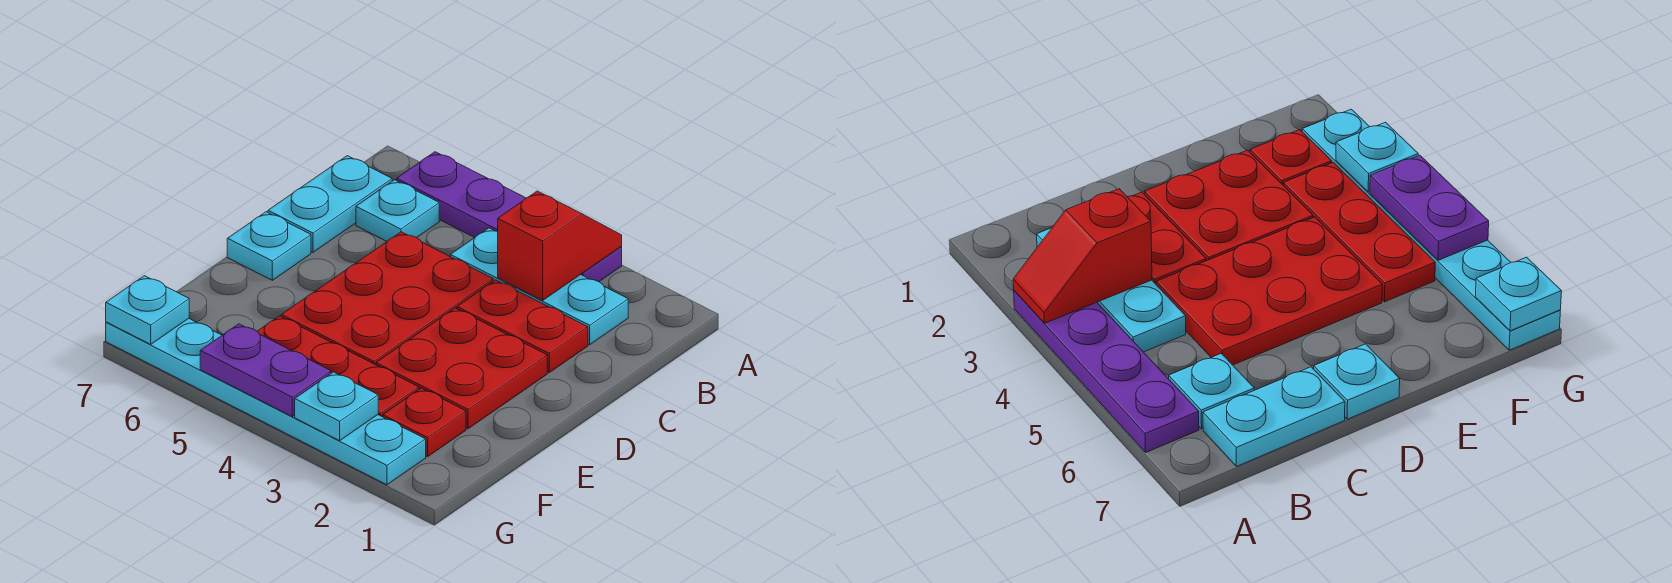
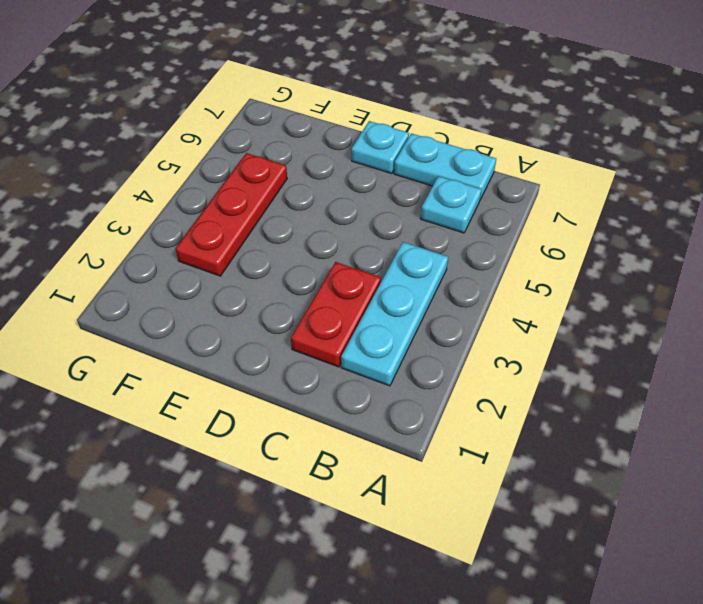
none -> purple plate A3:A6 level 1
none -> red plate C4:E5 level 1
none -> red plate D2:E3 level 1

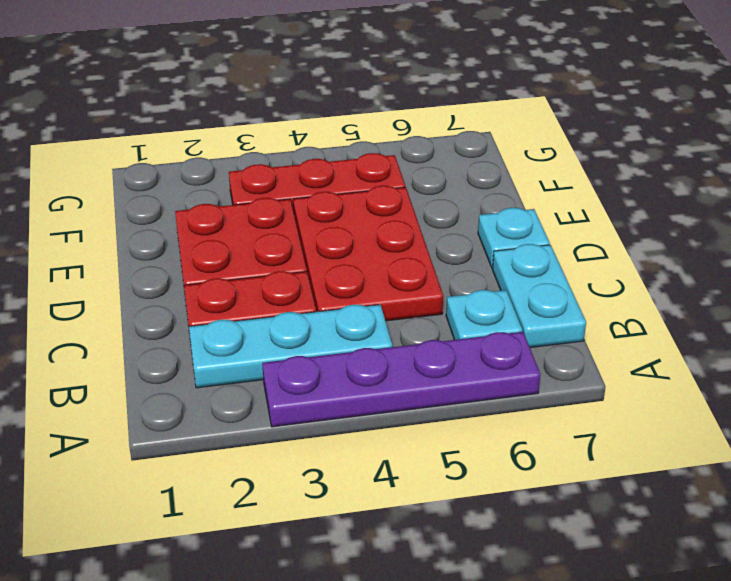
none -> red plate F2 level 1
none -> cyan plate G2:G7 level 1
none -> red slope A3:B3 level 2 top B

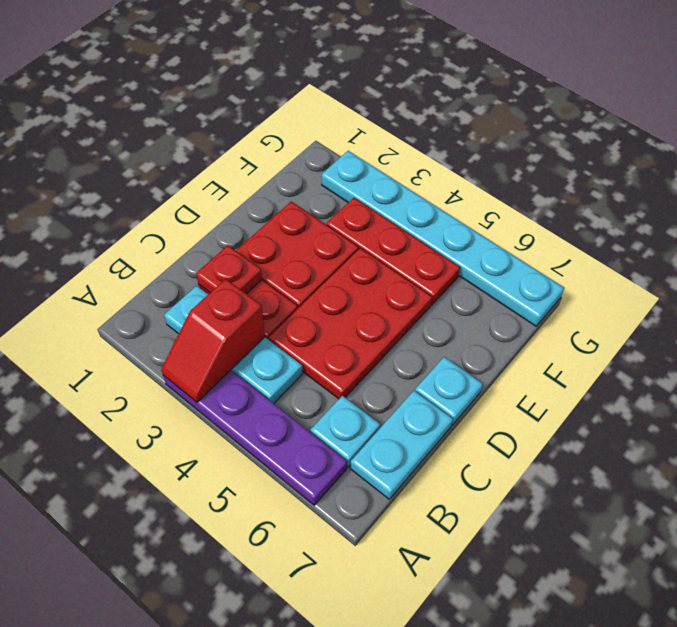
red plate C2 level 2 -> red plate F2 level 1
none -> cyan plate G3 level 2
none -> purple plate G4:G5 level 2
none -> cyan plate G7 level 2

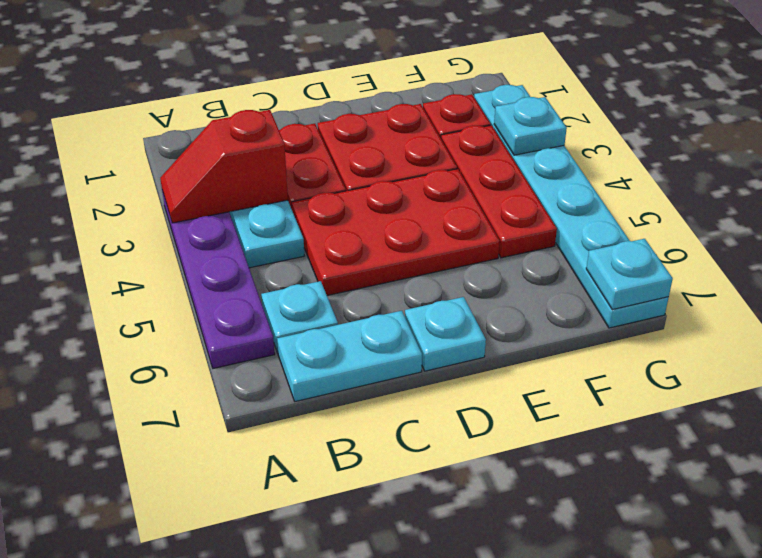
none -> purple plate G4:G5 level 2

